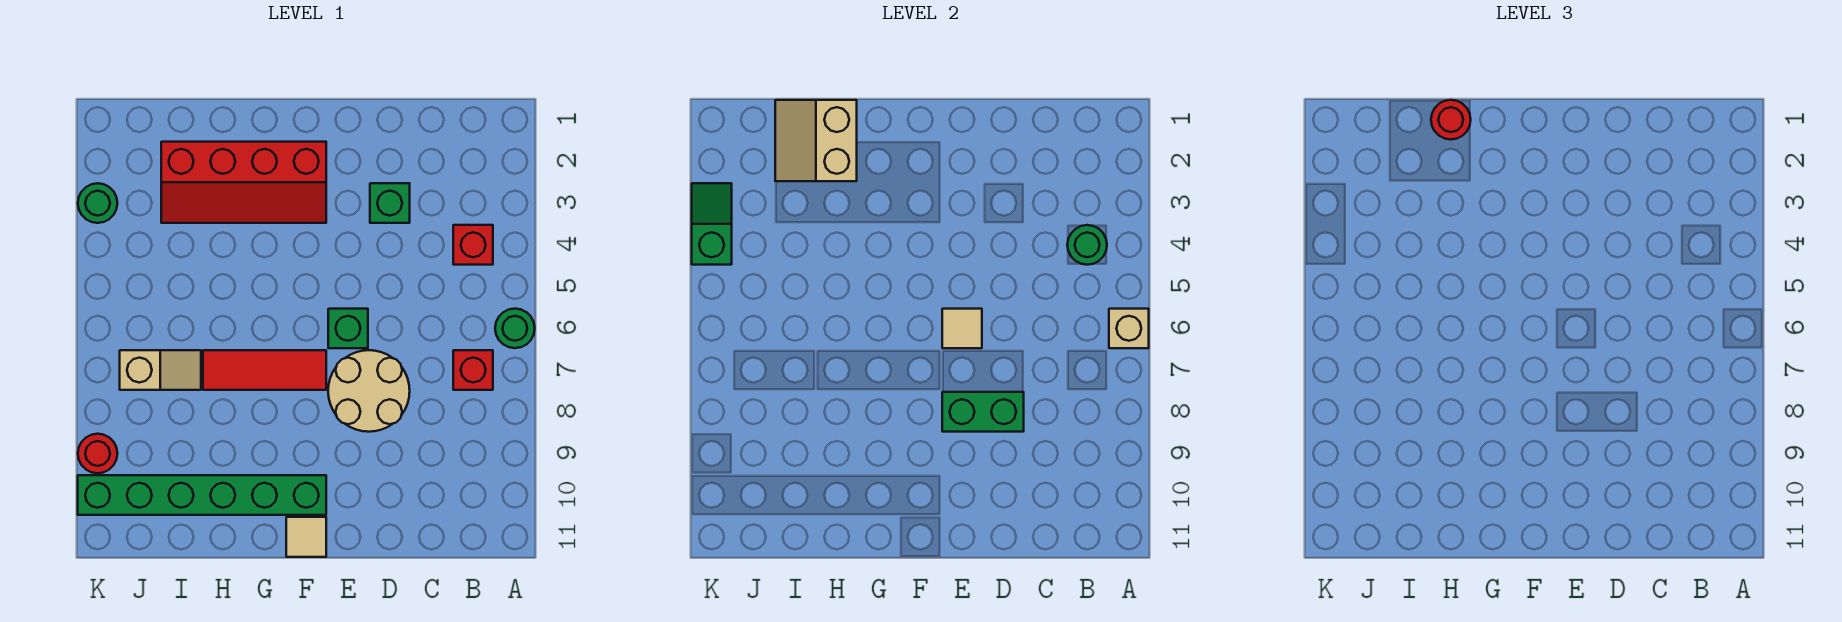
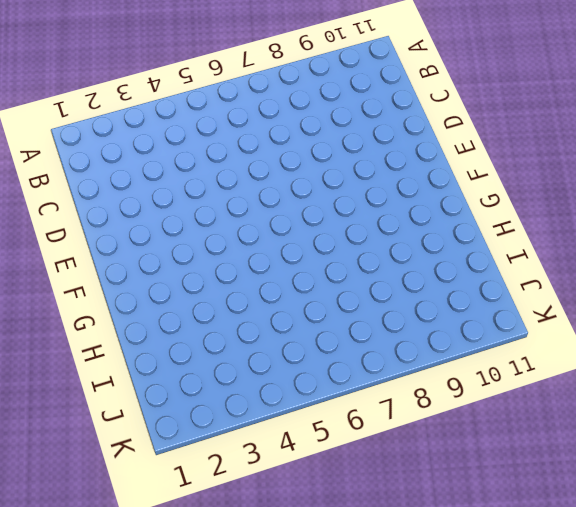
none -> green round brick A6 level 1
none -> red brick B4 level 1
none -> red brick B7 level 1

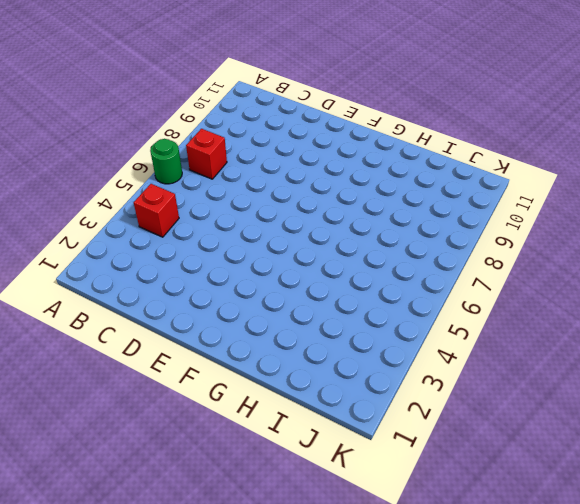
none -> green brick D3 level 1
none -> tan round brick D7:E8 level 1
none -> green brick E6 level 1

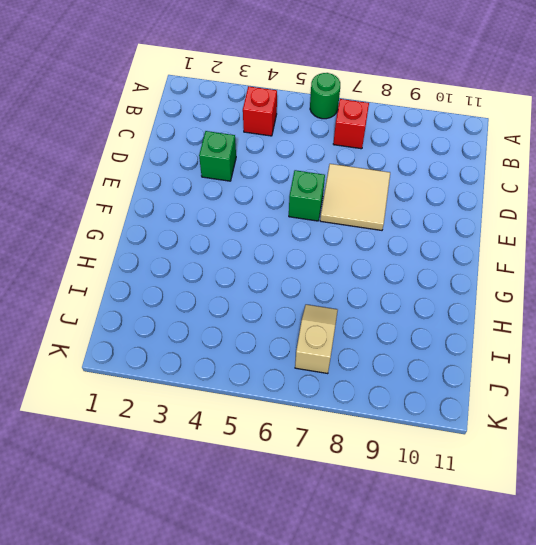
tan tile D7:E8 level 1 -> tan round brick D7:E8 level 1
none -> red slope F2:I3 level 1 top 2
none -> red tile F7:H7 level 1
none -> green brick F10:K10 level 1

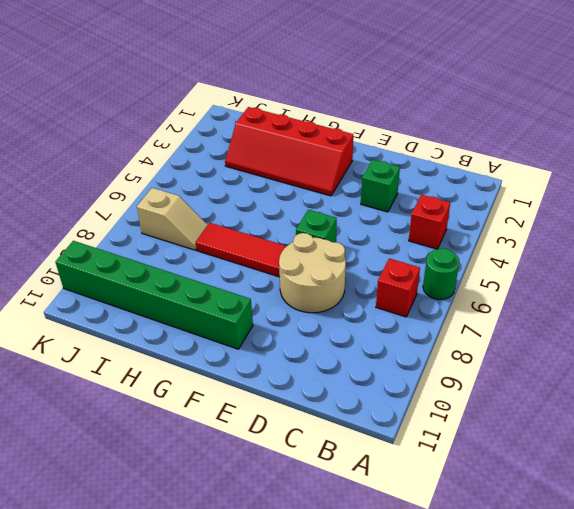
none -> tan tile F11 level 1
none -> green round brick K3 level 1
none -> red round brick K9 level 1

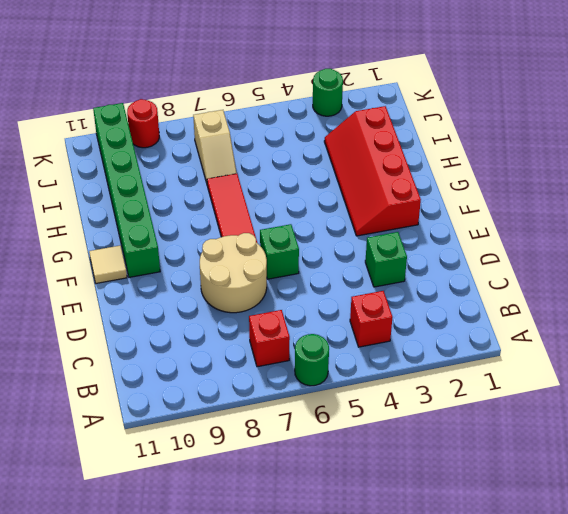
none -> tan brick A6 level 2
none -> green round brick B4 level 2
none -> green brick D8:E8 level 2

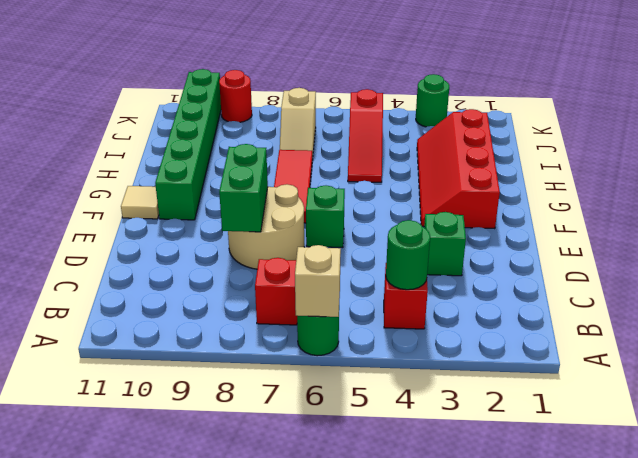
red slope H5:J5 level 1 top J -> none
none -> tan tile E6 level 2
none -> tan slope H1:I2 level 2 top H
none -> green slope K3:K4 level 2 top 4

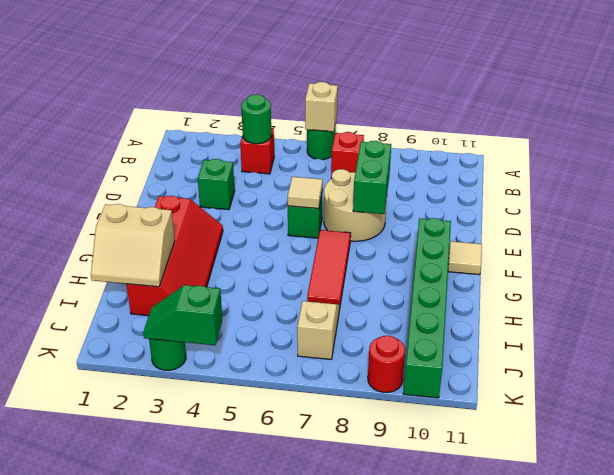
none -> red round brick H1 level 3

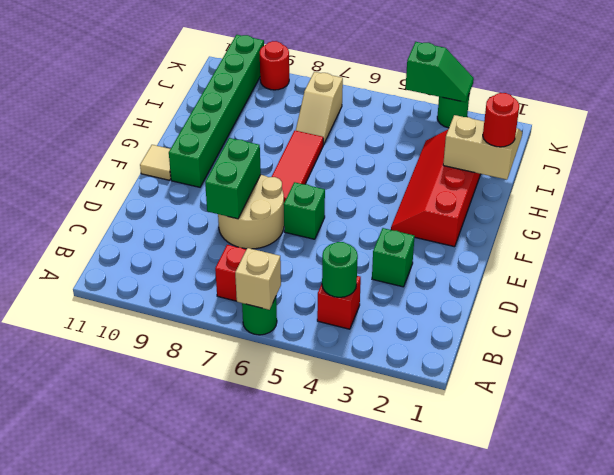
none -> tan tile E6 level 2

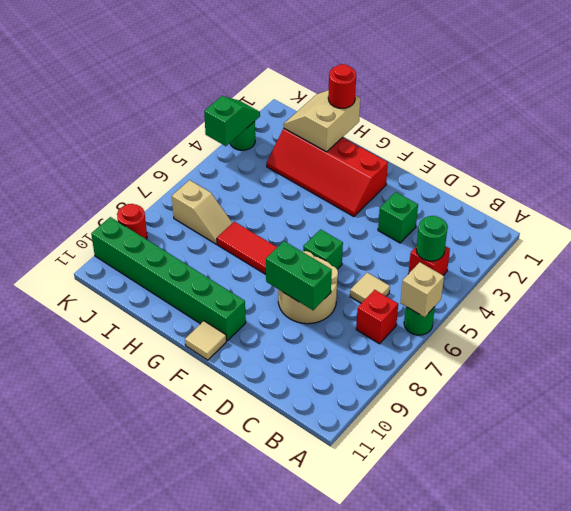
tan tile C6 level 1 -> tan tile E6 level 2

